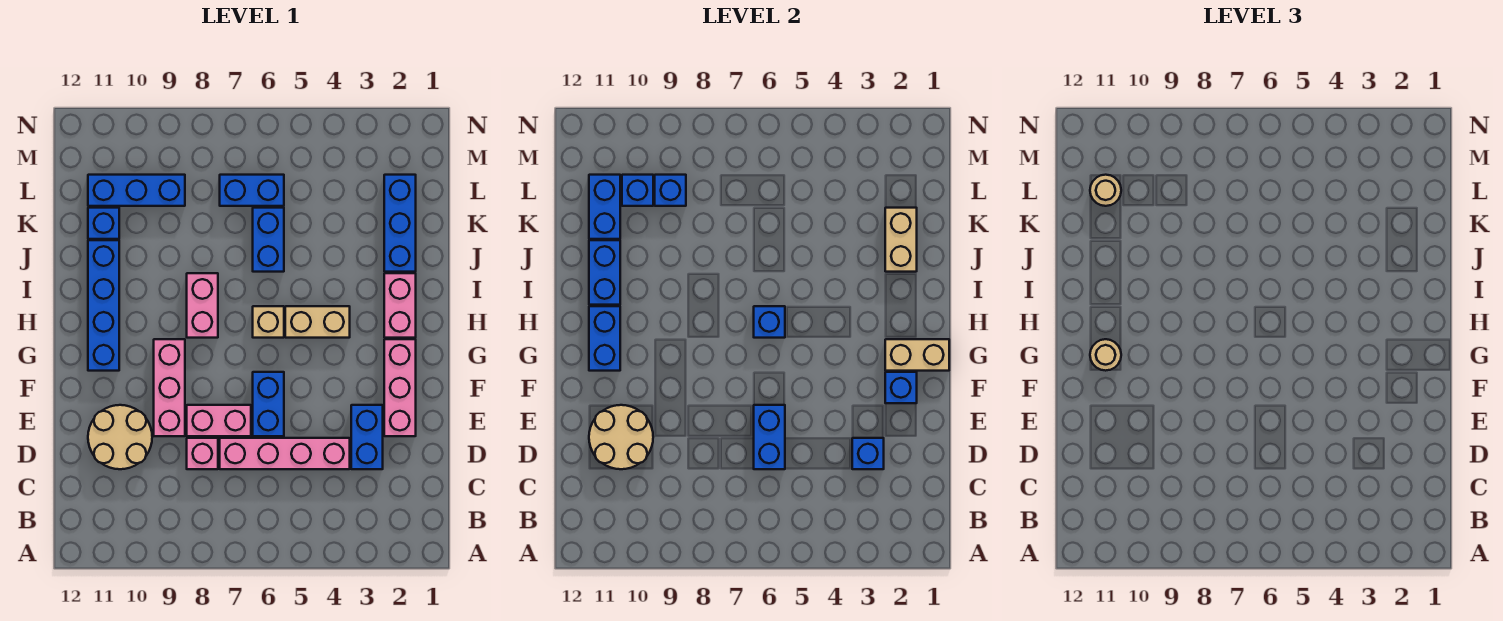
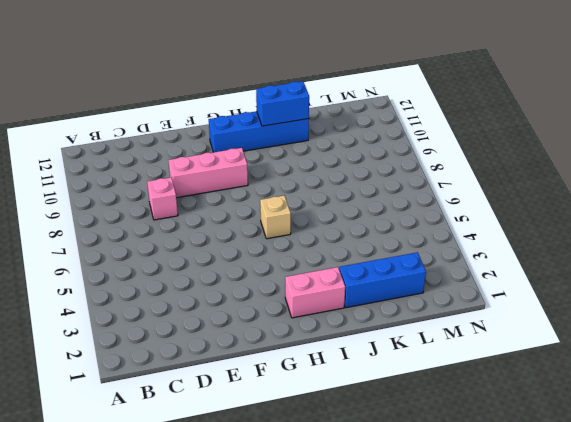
none -> blue brick D3:E3 level 1
none -> pink brick D4:D7 level 1
none -> tan round brick D10:E11 level 1
none -> pink brick E2:G2 level 1

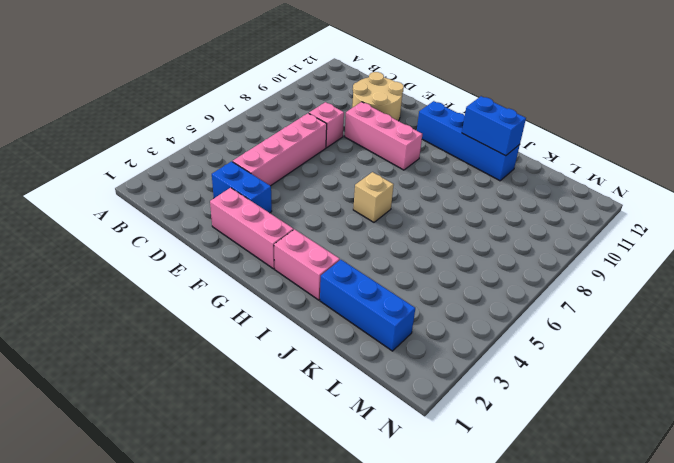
none -> blue brick E6:F6 level 1
none -> pink brick E7:E8 level 1
none -> tan brick H4:H5 level 1
none -> pink brick H8:I8 level 1

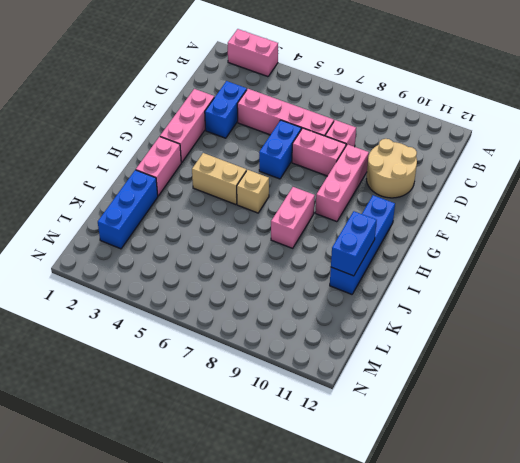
pink brick A2:A3 level 1 -> none
none -> blue brick J6:K6 level 1
none -> blue brick K11 level 1
none -> blue brick L6:L7 level 1
none -> blue brick L9:L11 level 1

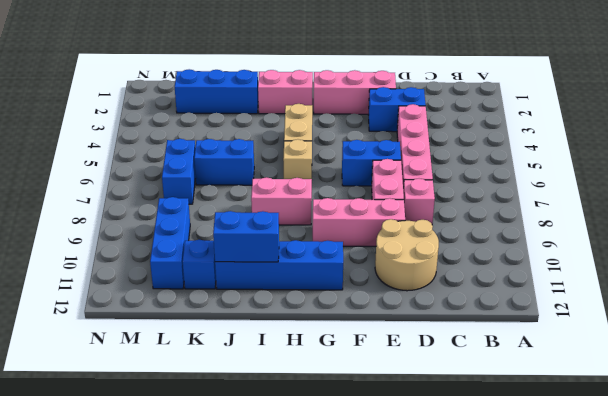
none -> blue brick D3 level 2
none -> blue brick D6:E6 level 2
none -> tan round brick D10:E11 level 2
none -> blue brick F2 level 2

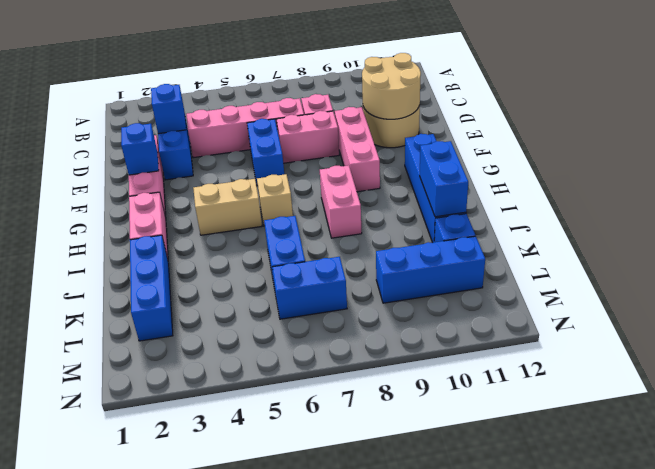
none -> blue brick D6:E6 level 2
none -> tan brick G1:G2 level 2
none -> blue brick G11:H11 level 2
none -> blue brick H6 level 2

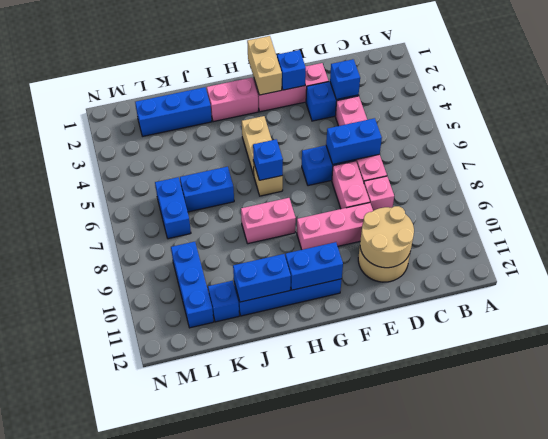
none -> tan brick J2:K2 level 2
none -> blue brick K11:L11 level 2
none -> blue brick L9 level 2
none -> blue brick L10 level 2

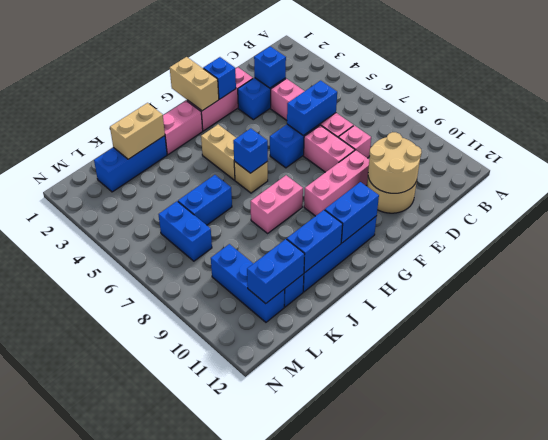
none -> blue brick L9 level 2
none -> blue brick L10 level 2
none -> tan round brick G11 level 3
none -> tan round brick L11 level 3

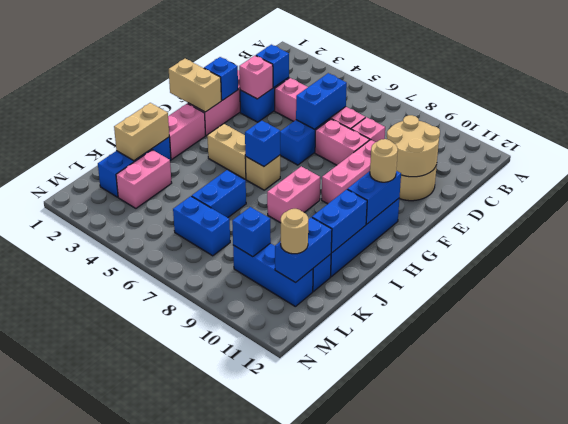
pink brick E3 level 2 -> none
pink brick K3:L3 level 1 -> none
none -> blue brick L10 level 2

